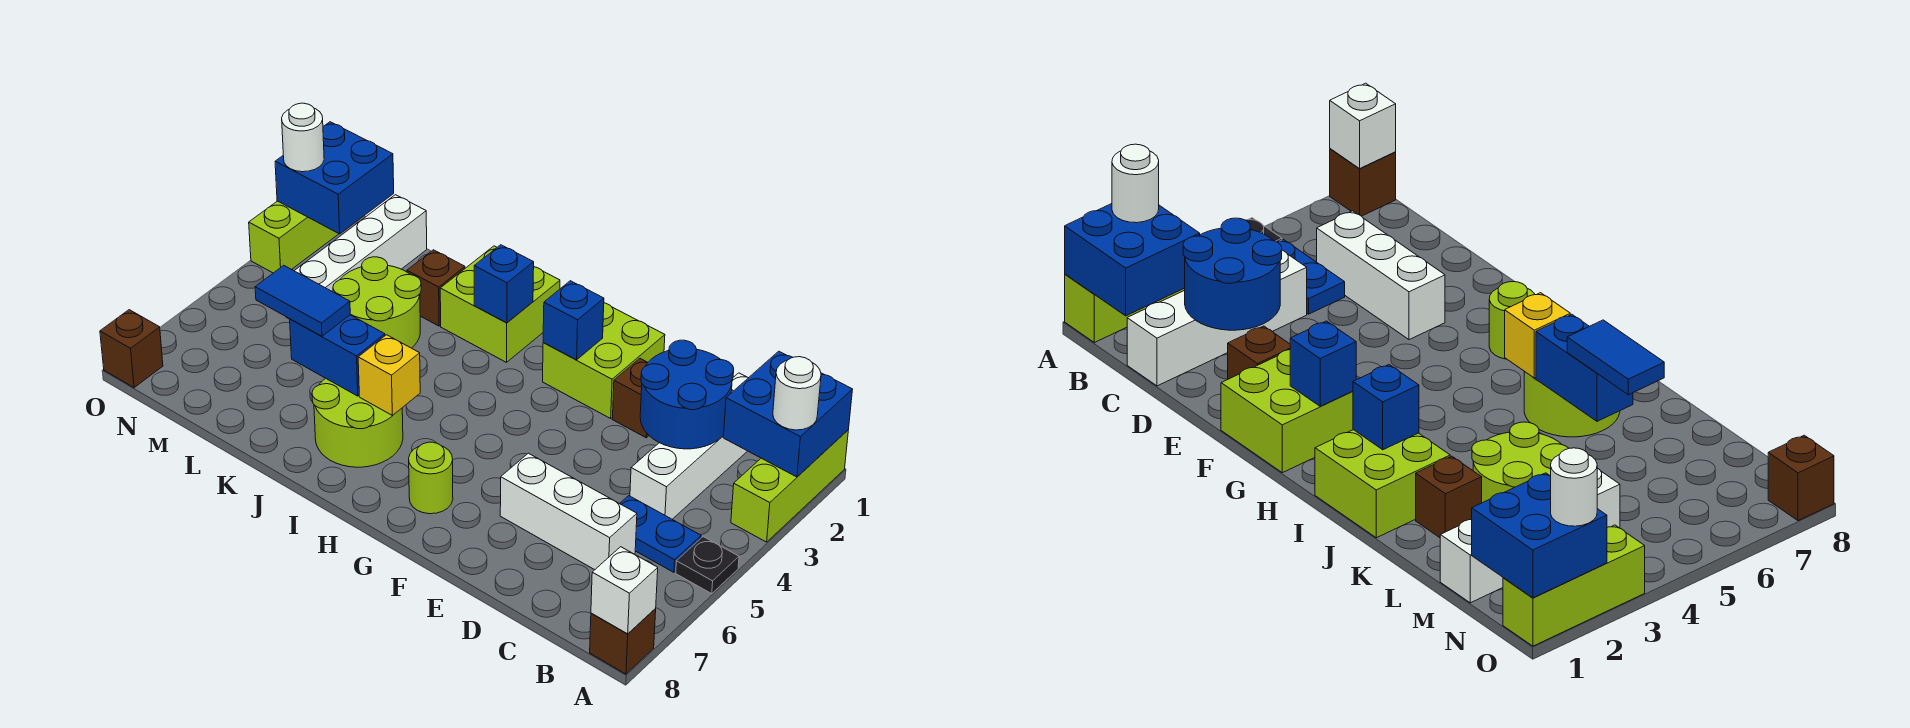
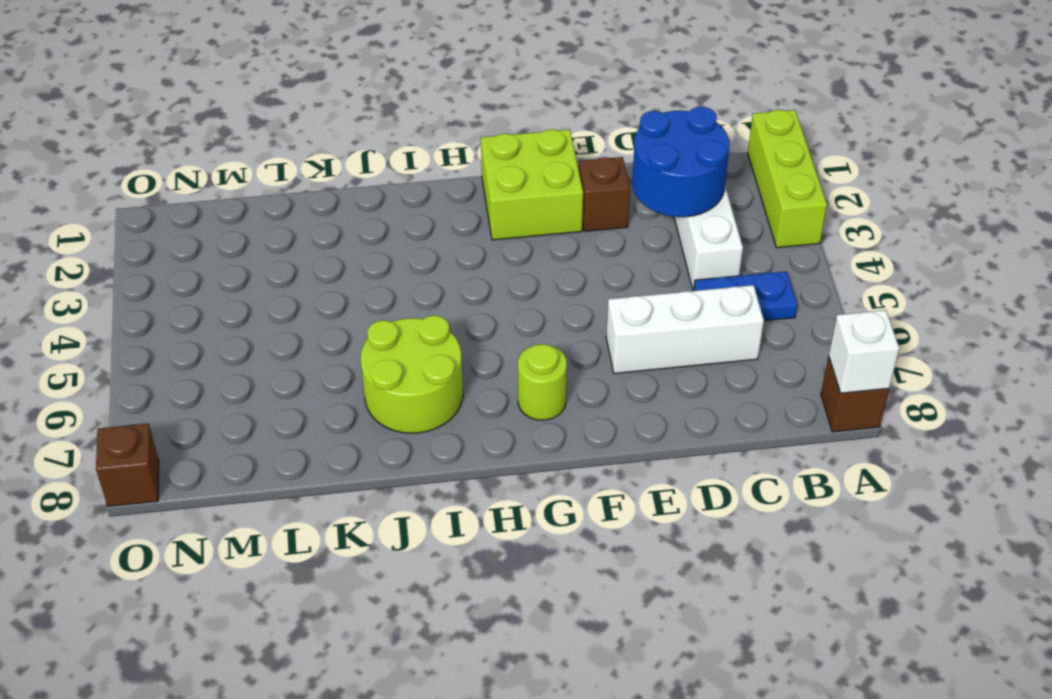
none -> black plate A5 level 1
none -> lime brick I1:J2 level 1
none -> brown brick K2 level 1

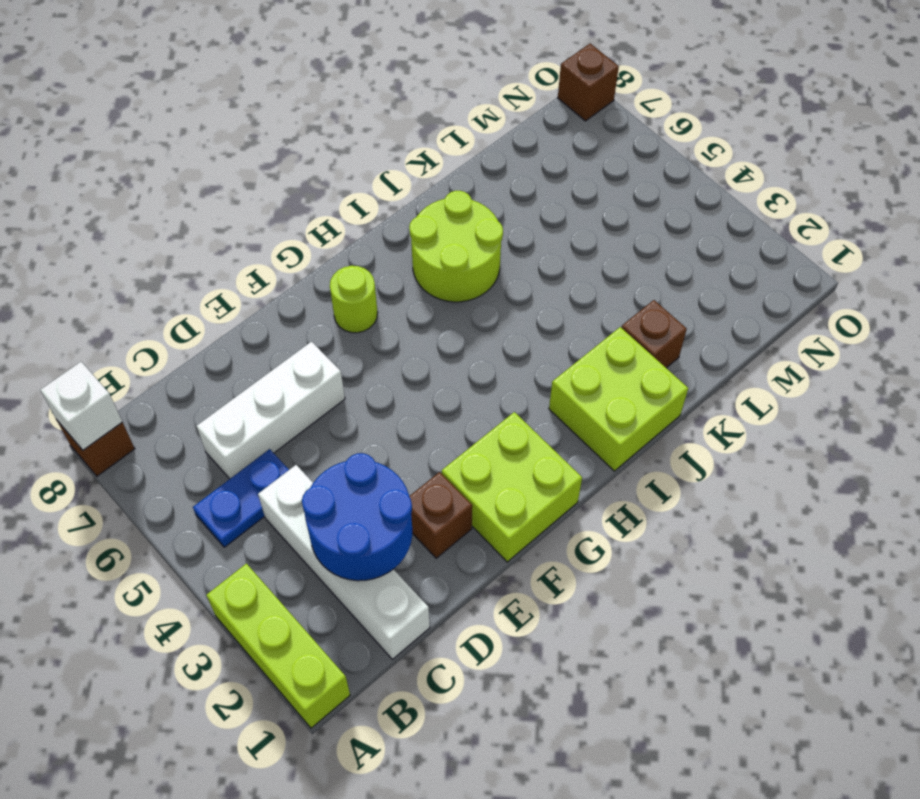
none -> black plate A5 level 1
none -> lime round brick K3:L4 level 1
none -> white brick M1:M4 level 1

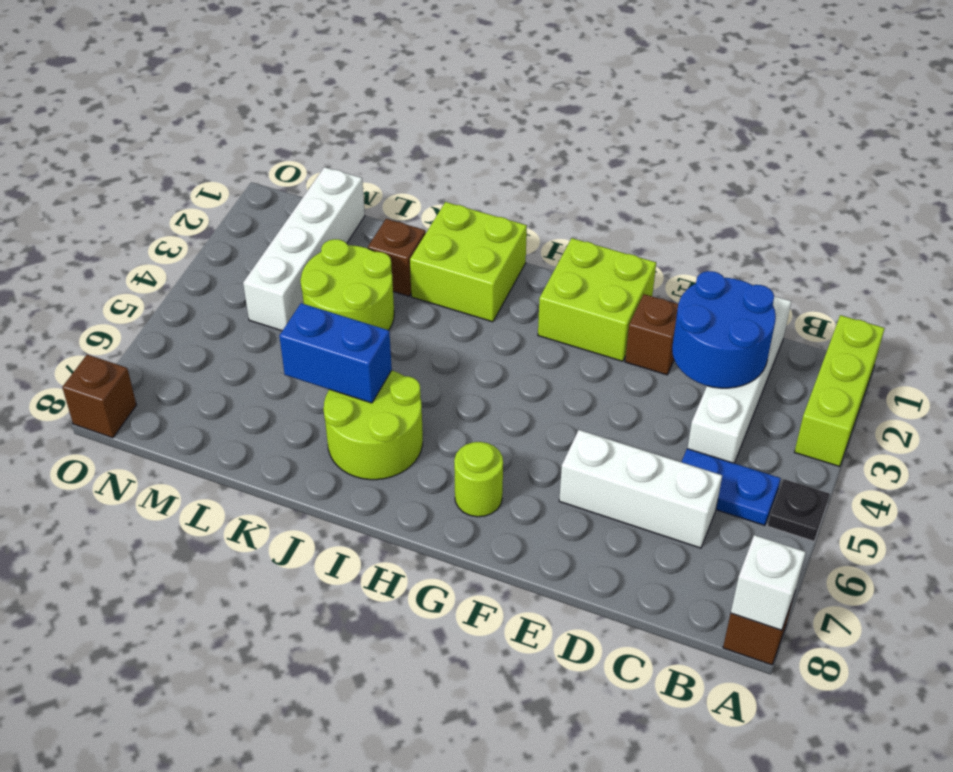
none -> lime brick O1:O3 level 1
none -> blue brick A1:B2 level 2
none -> blue brick G2 level 2

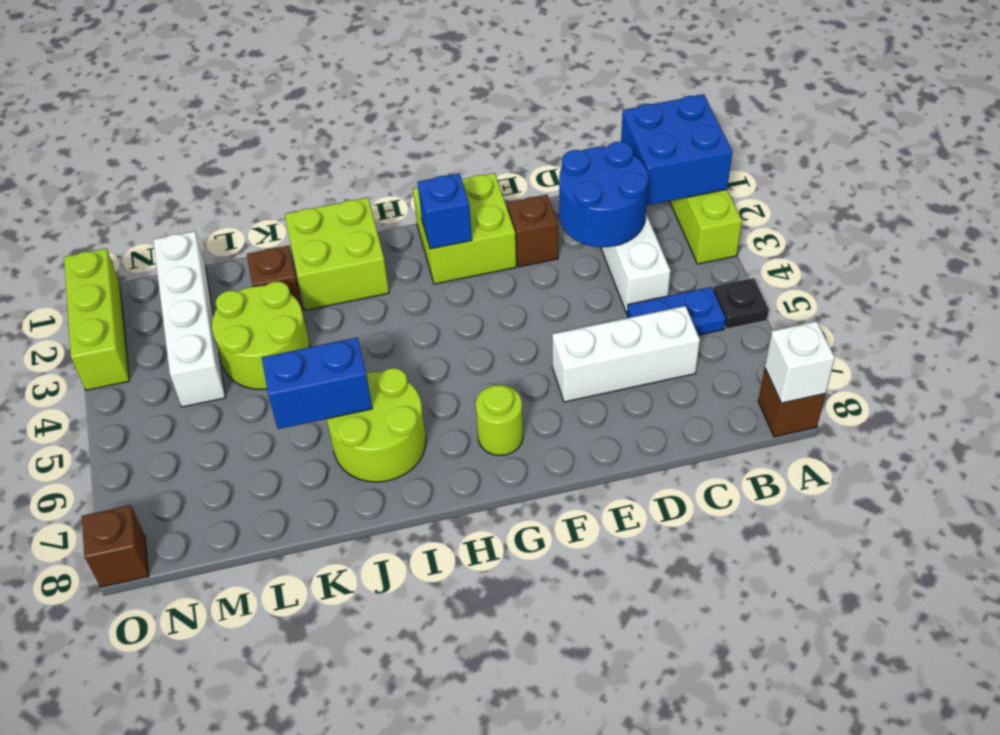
none -> blue brick I2 level 2
none -> yellow brick I6 level 2
none -> blue brick N1:O2 level 2

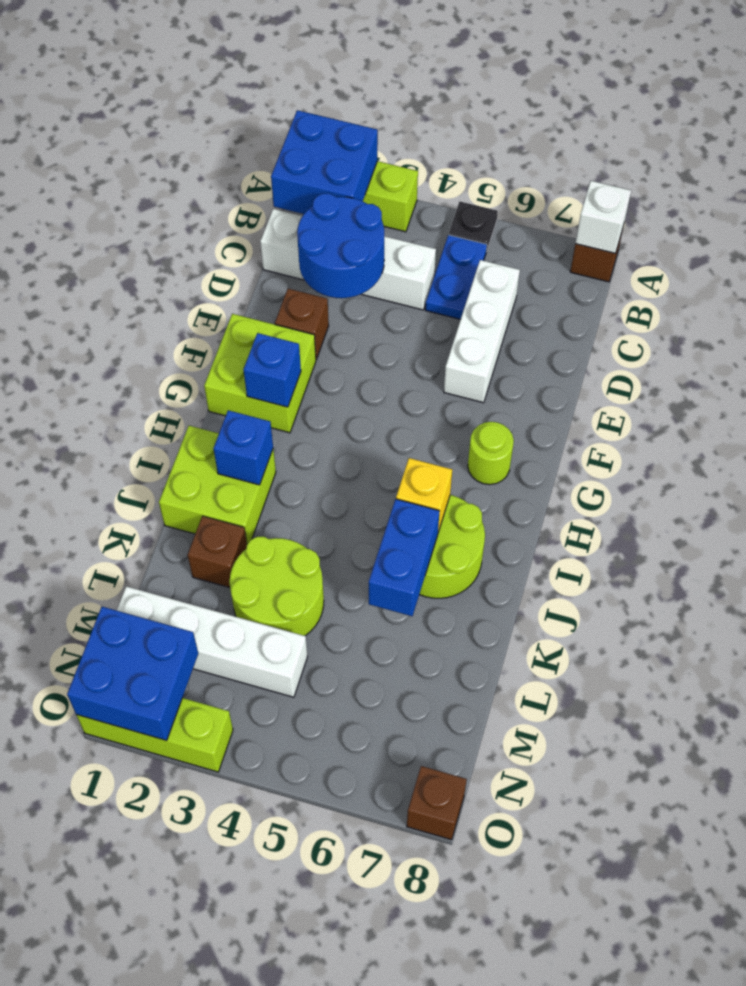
none -> white round brick A2 level 3
none -> blue tile K6:L6 level 3
none -> white round brick O2 level 3

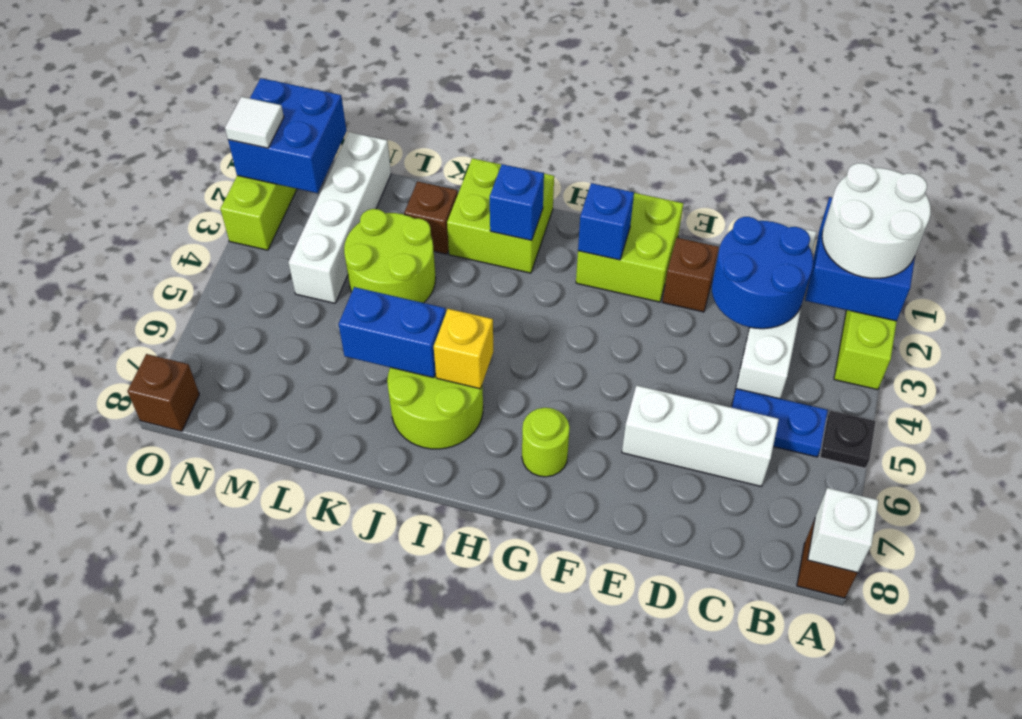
white round brick A1:B2 level 3 -> white round brick A2 level 3
white tile O2 level 3 -> white round brick O2 level 3
none -> blue tile K6:L6 level 3

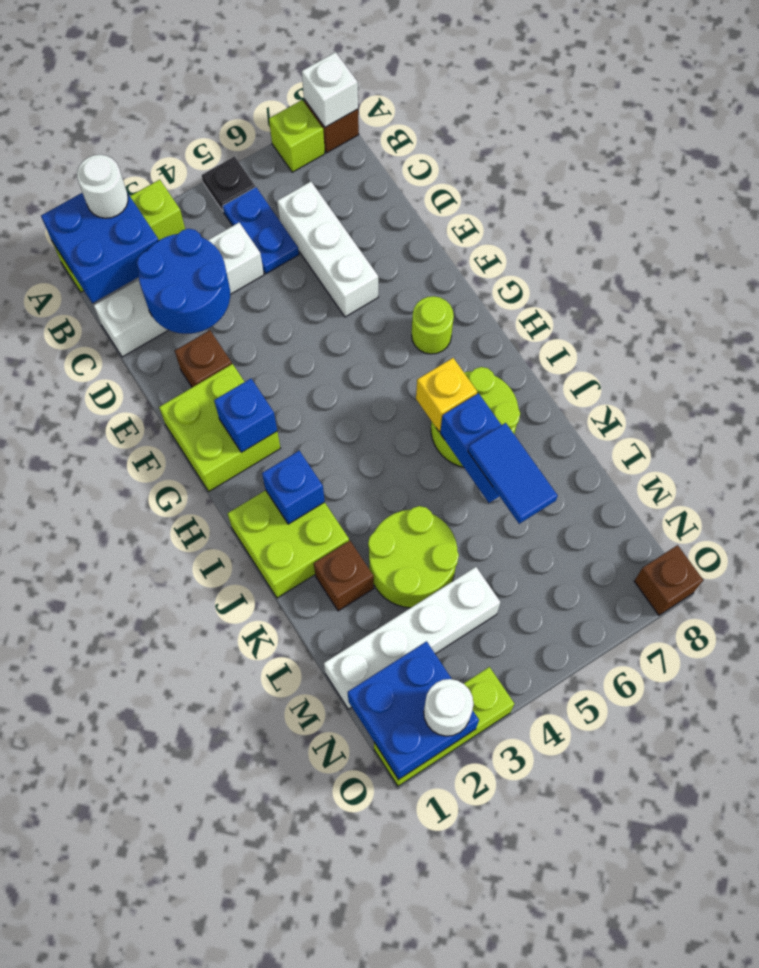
lime brick A7 level 1 -> none

